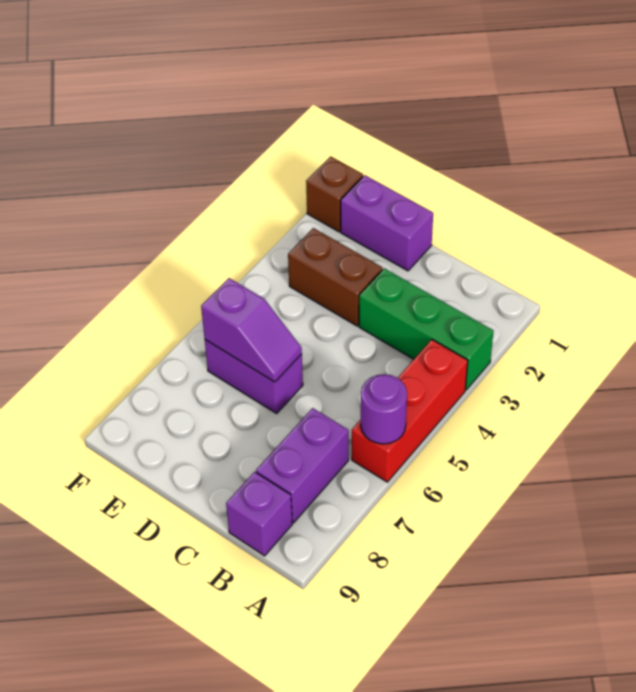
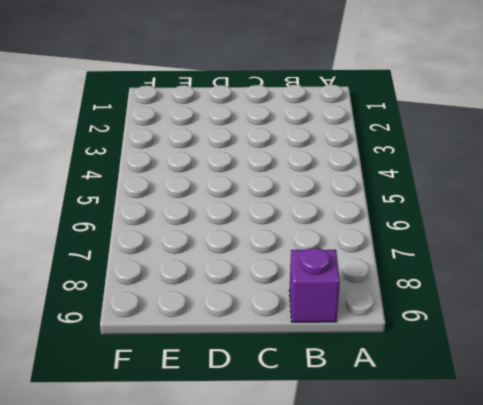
none -> green brick A3:C3 level 1
none -> red brick A4:A6 level 1

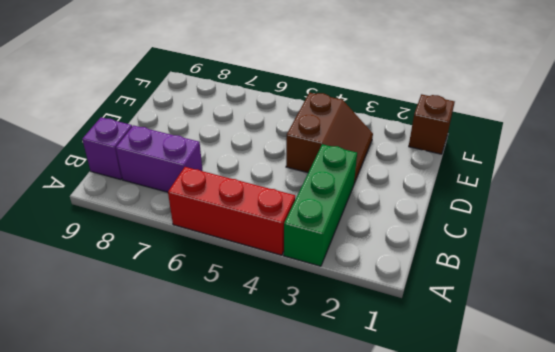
brown slope D3:E4 level 1 top 4 -> brown brick D3:E3 level 1
none -> purple brick D1:E1 level 1
none -> purple brick D6:E6 level 1

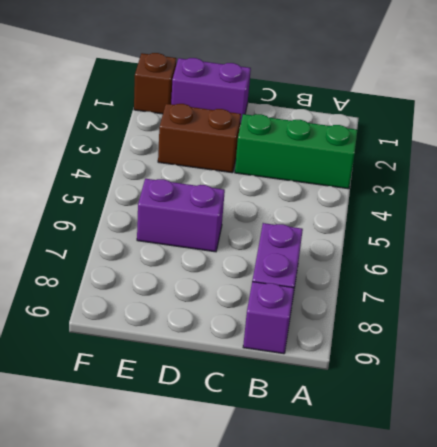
none -> red brick A4:A6 level 1
none -> purple round brick A6 level 2

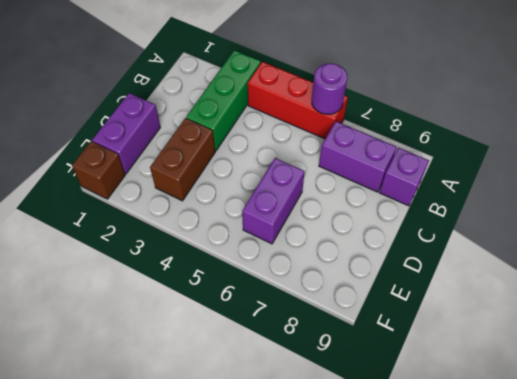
none -> purple slope D6:E6 level 2 top E

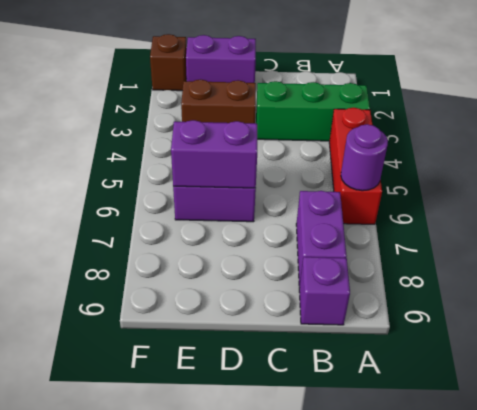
purple brick D6:E6 level 2 -> purple slope D6:E6 level 2 top E

